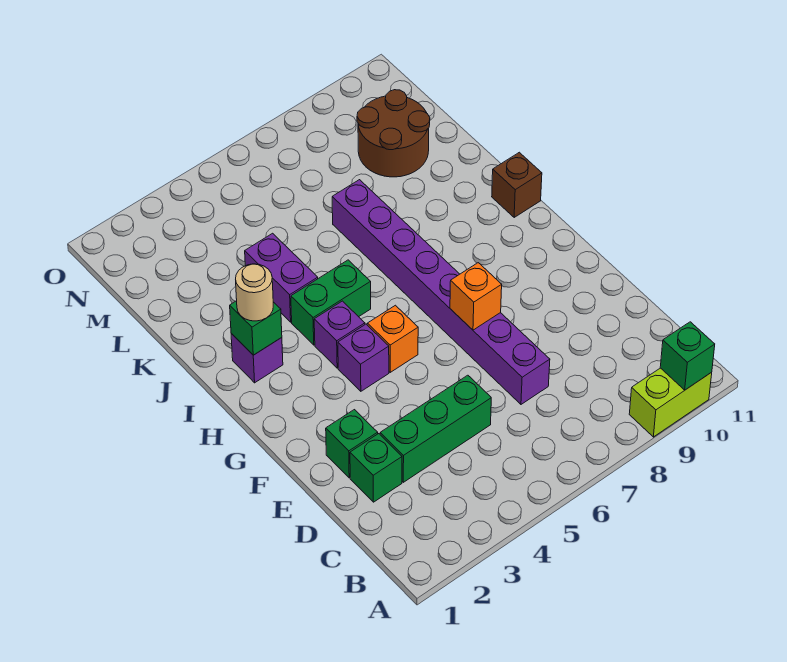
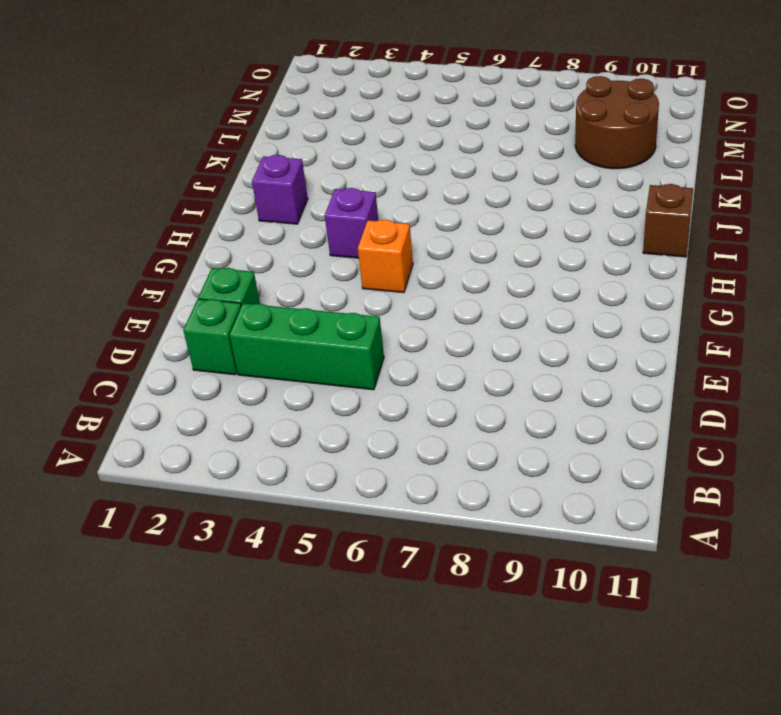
none -> lime brick A9:A10 level 1
none -> purple brick D7:K7 level 1
none -> purple brick G4 level 1

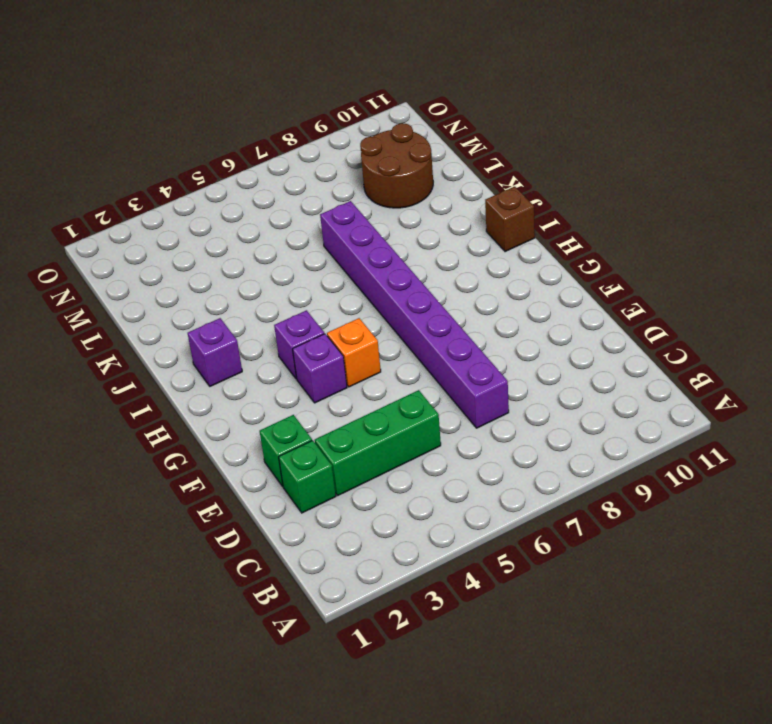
none -> lime brick A9:A10 level 1
none -> green brick I4:I5 level 1
none -> purple brick J4:K4 level 1

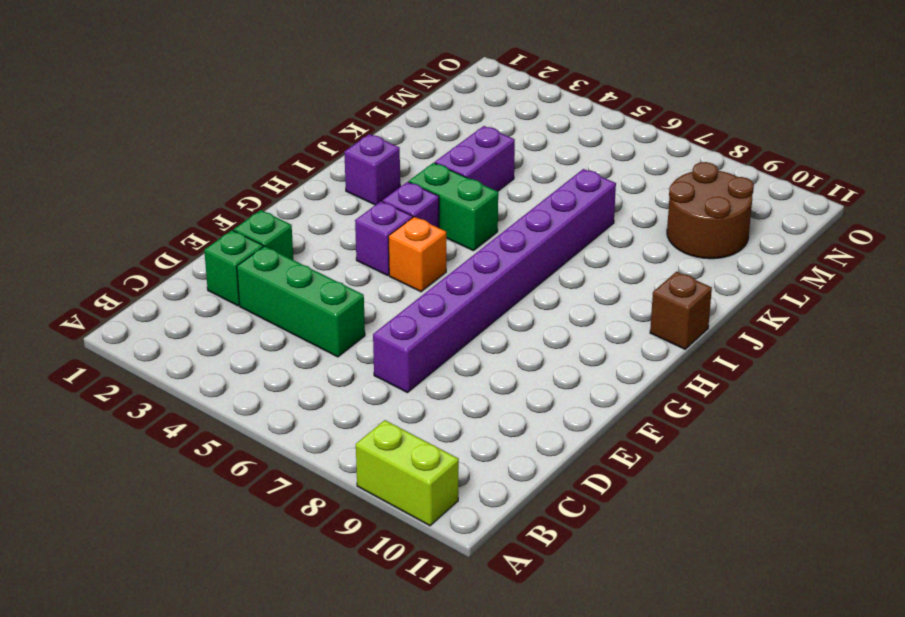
none -> green brick A10 level 2
none -> orange brick F7 level 2
none -> green brick I2 level 2

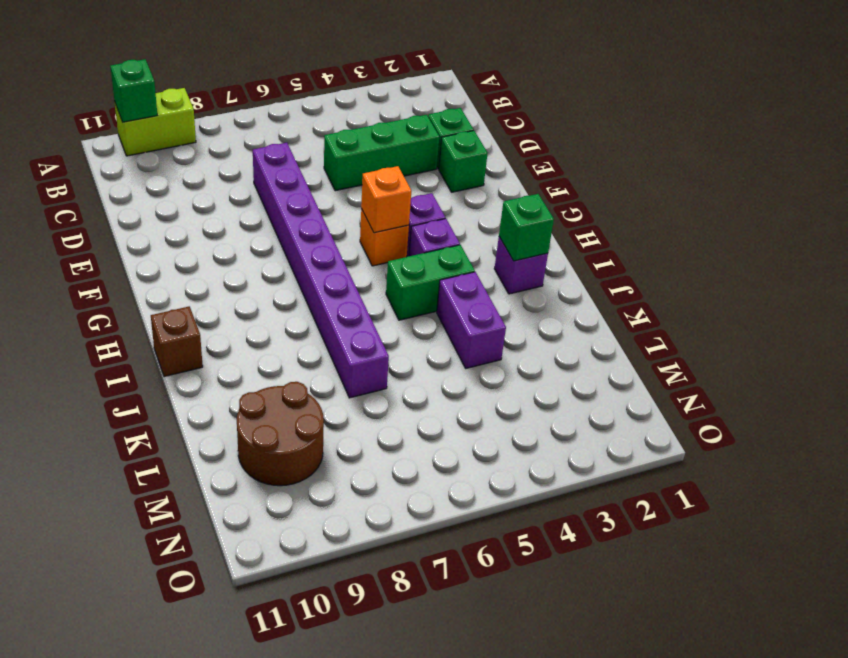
orange brick G5 level 2 -> orange brick F7 level 2
none -> tan round brick I2 level 3

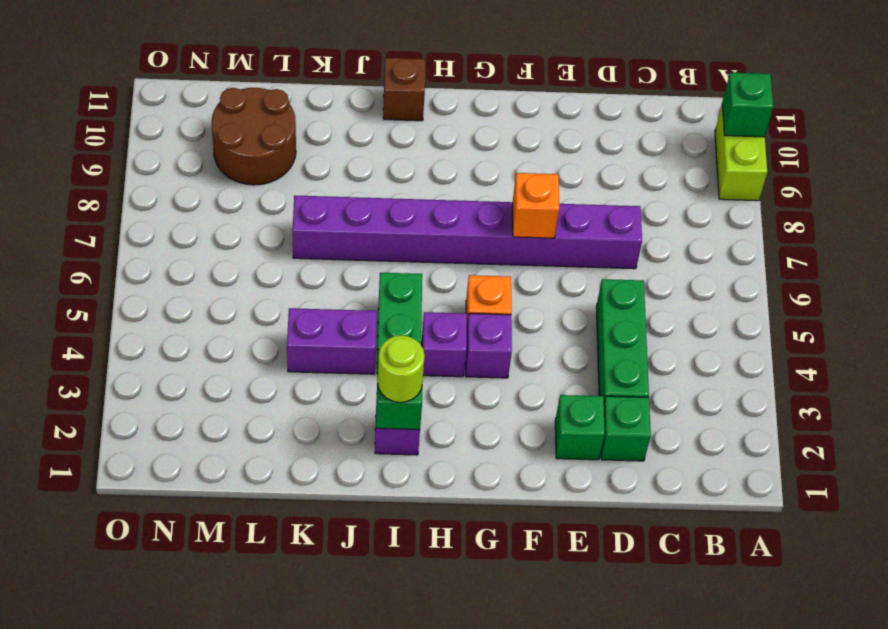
lime round brick I2 level 3 -> tan round brick I2 level 3

